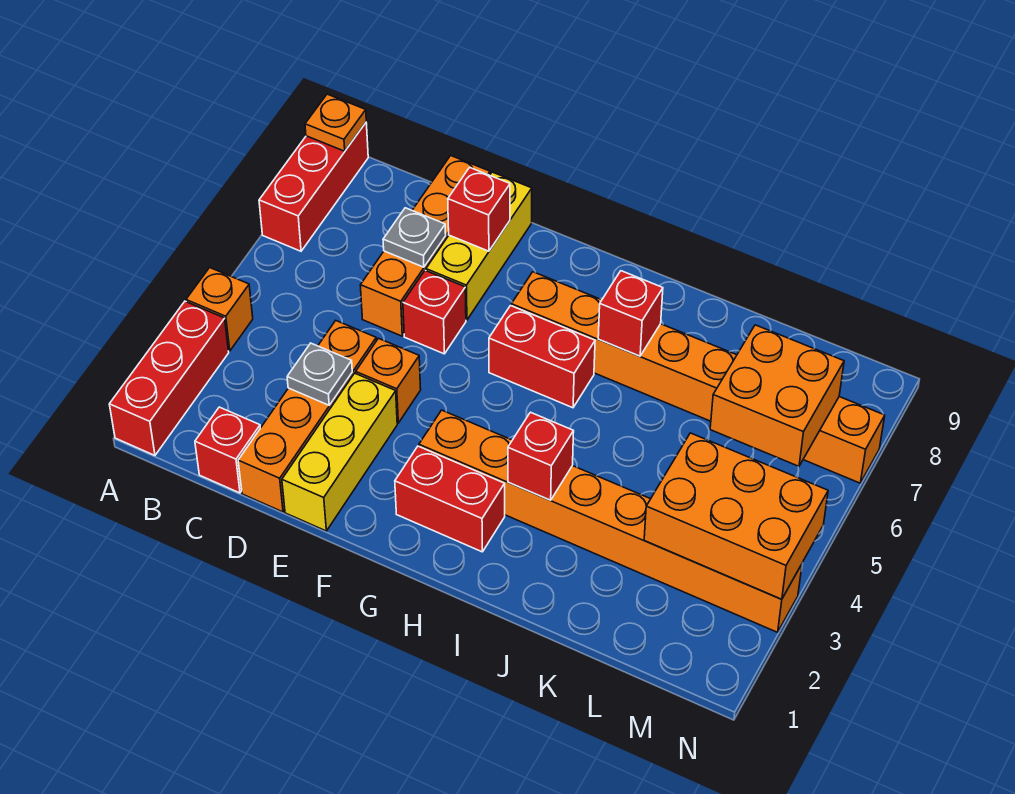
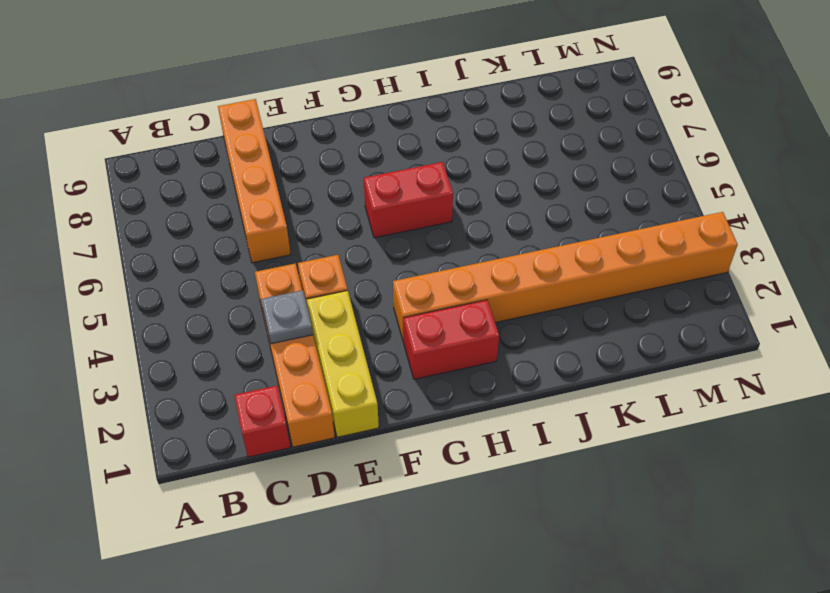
none -> red brick A1:A3 level 1
none -> orange brick A4 level 1
none -> red brick A7:A9 level 1

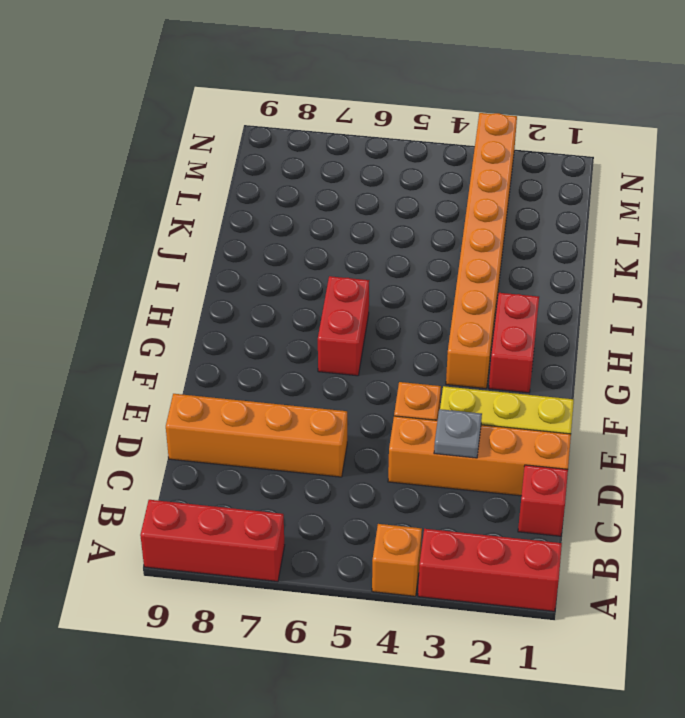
none -> red brick E6 level 1
none -> yellow brick E7:E9 level 1
none -> orange brick G7:N7 level 1

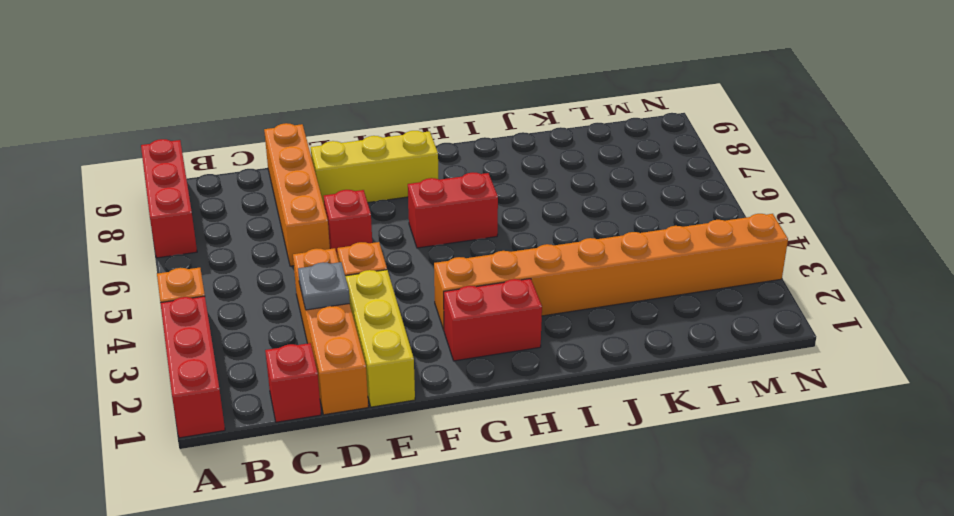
yellow brick E8:G8 level 1 -> yellow brick E7:E9 level 1
none -> orange brick G7:N7 level 1
none -> orange plate A9 level 2
none -> grey plate D7 level 2

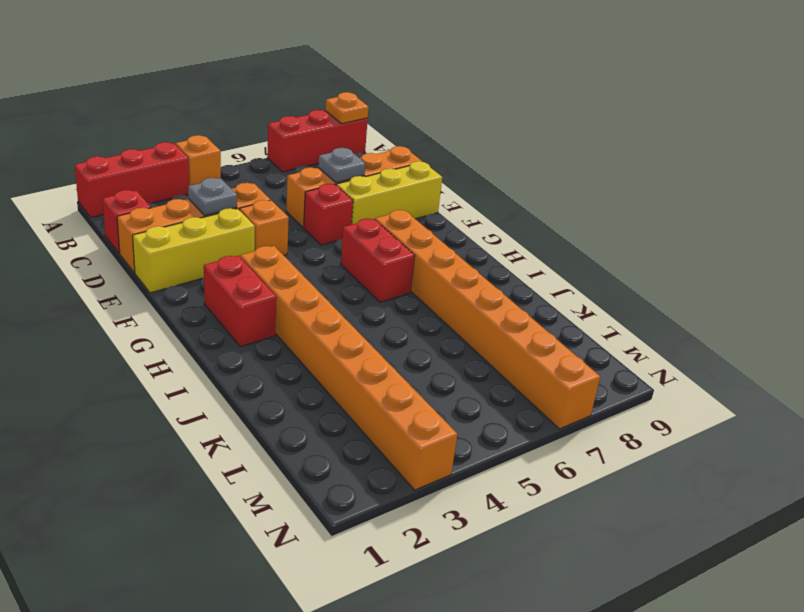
none -> red brick E8 level 2
none -> red brick I3 level 2
none -> red brick I7 level 2

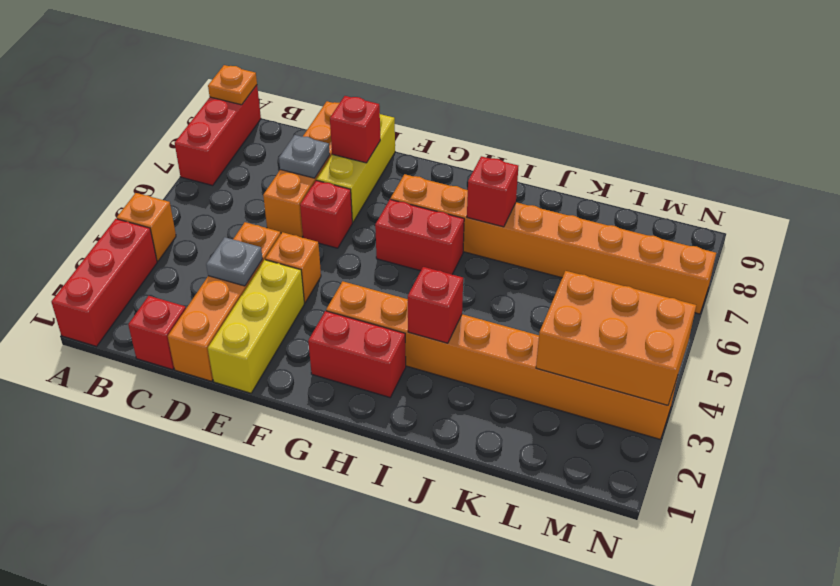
none -> orange brick L6:M7 level 2

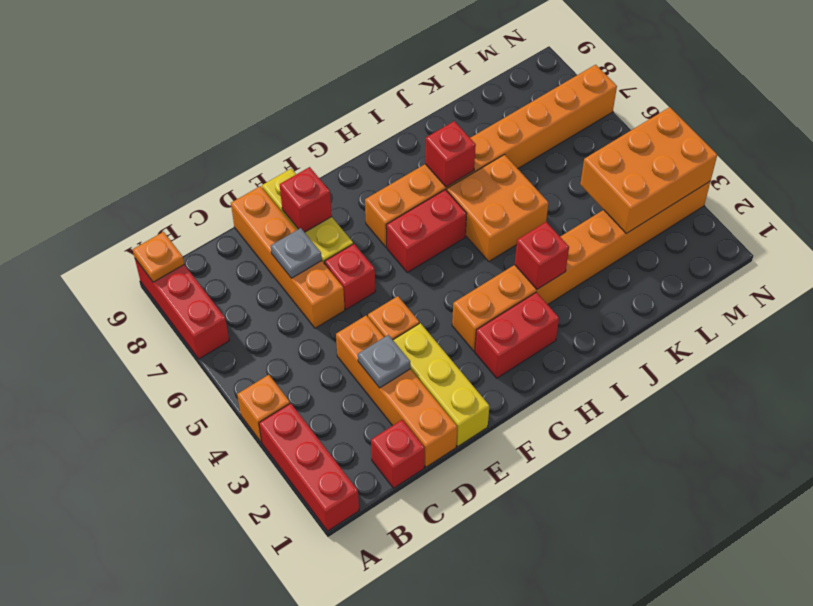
orange brick I5:J6 level 1 -> orange brick L6:M7 level 2

